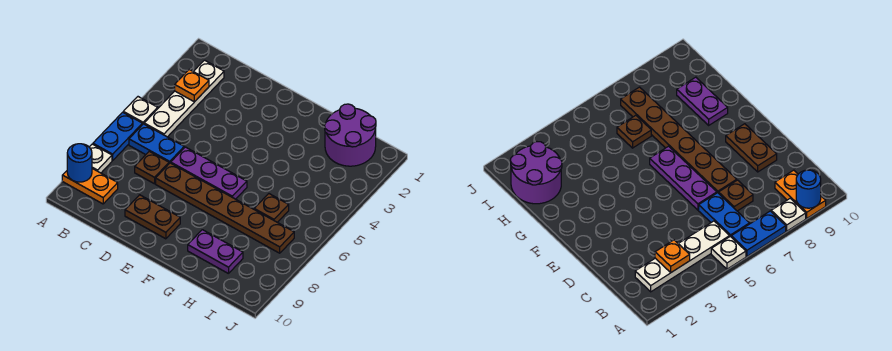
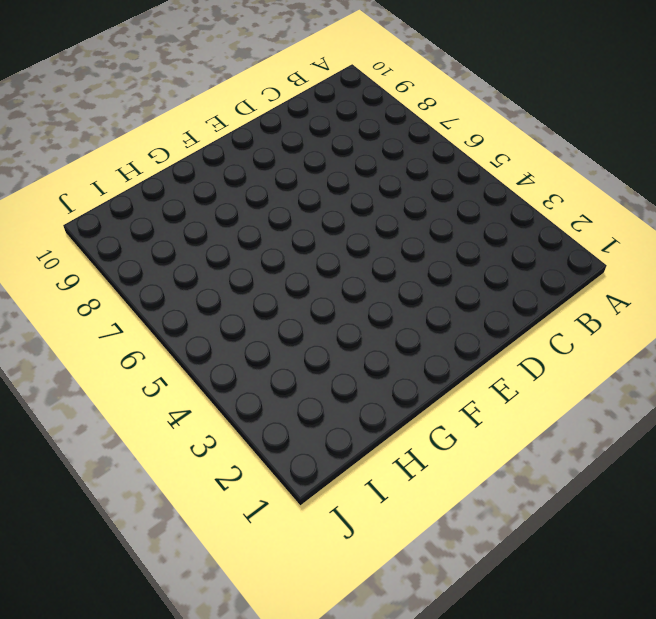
none -> white plate A5 level 1
none -> blue plate A6:A7 level 1
none -> white plate A8 level 1

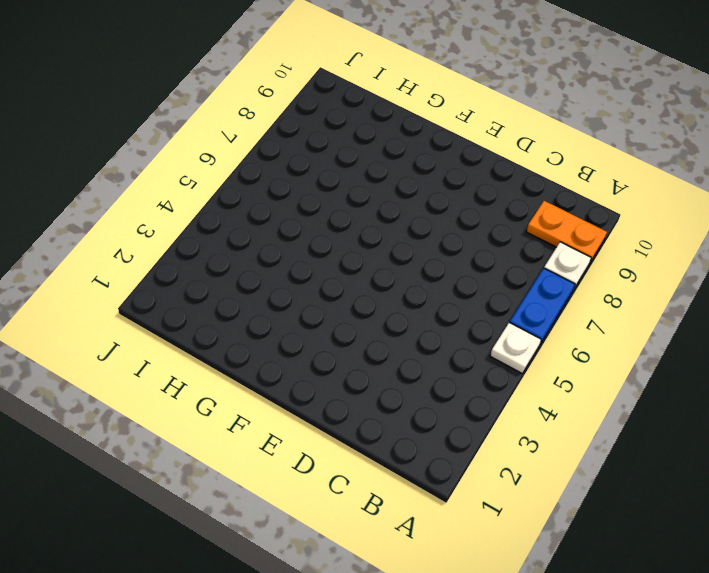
none -> white plate B2:B5 level 1
none -> blue plate B6:C6 level 1
none -> brown plate C7 level 1

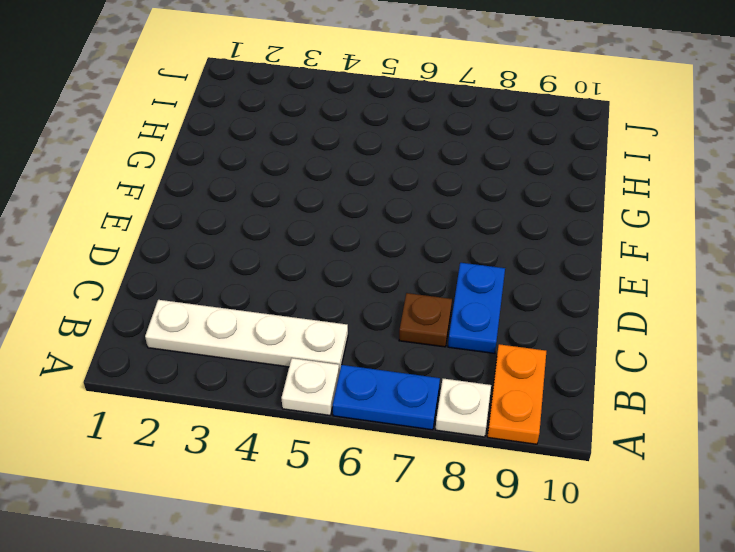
blue plate C8:D8 level 1 -> blue plate B6:C6 level 1
none -> purple plate D6:F6 level 1
none -> brown plate D7:I7 level 1
none -> brown plate D9:E9 level 1

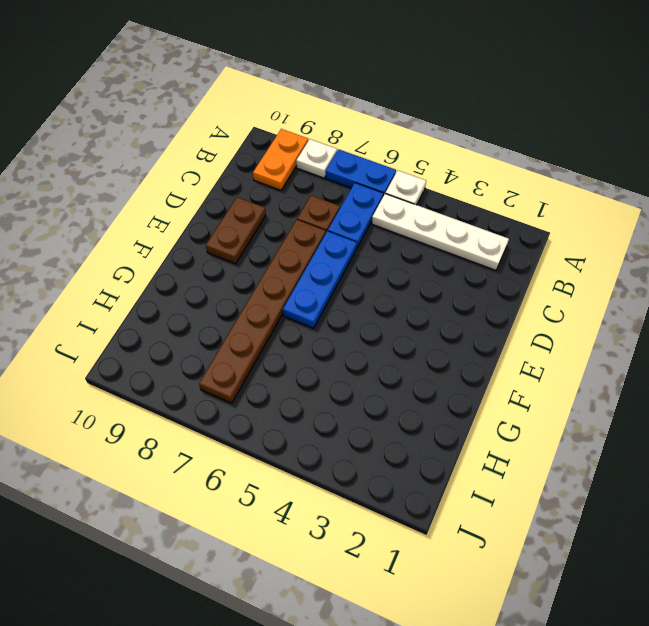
blue plate D6:F6 level 1 -> purple plate D6:F6 level 1
none -> purple plate G9:H9 level 1
none -> purple round brick H1:I2 level 1
none -> brown plate H6 level 1

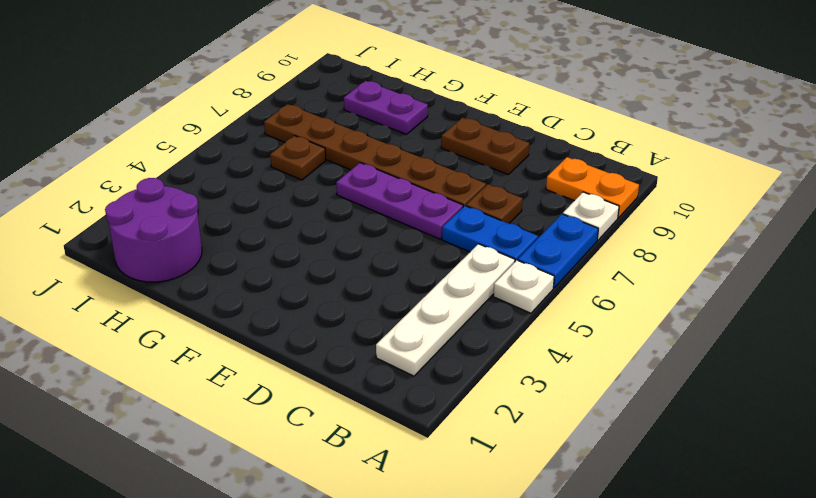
none -> blue round brick A9 level 2
none -> orange plate B3 level 2

